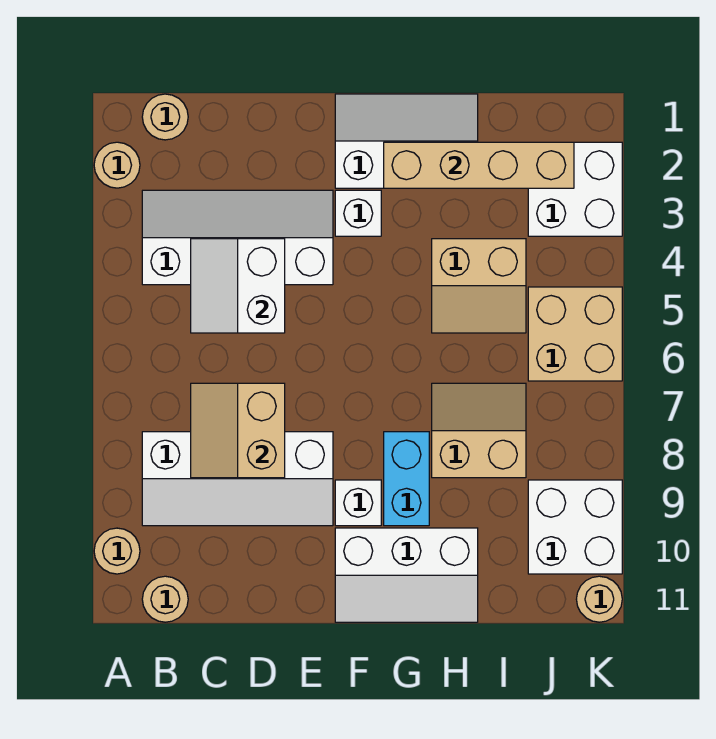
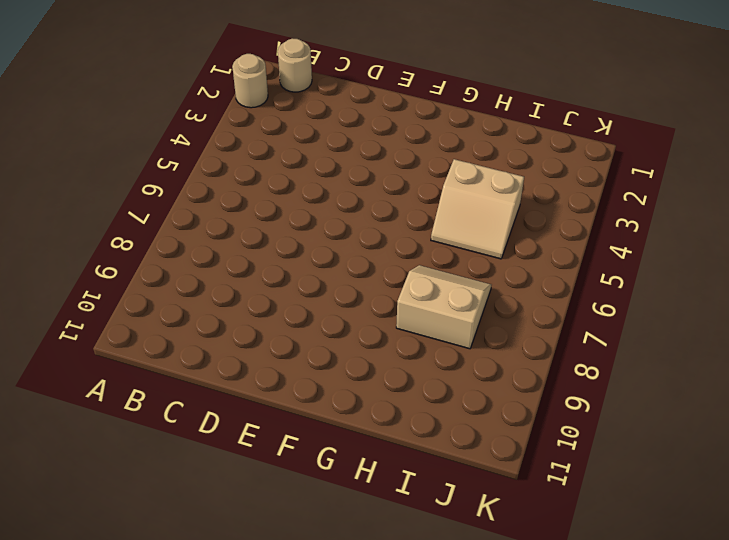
none -> tan round brick A10 level 1
none -> white slope B3:E4 level 1 top 4
none -> white slope B8:E9 level 1 top 8

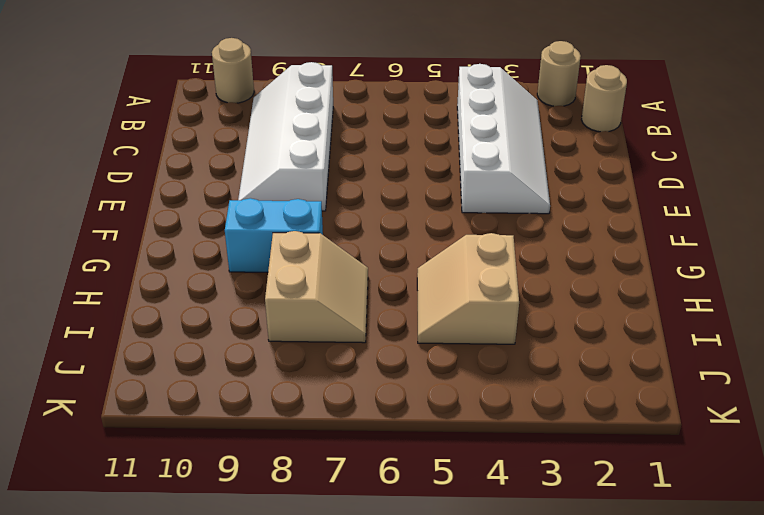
none -> tan round brick B11 level 1
none -> white slope F1:H2 level 1 top 2
none -> white brick F3 level 1

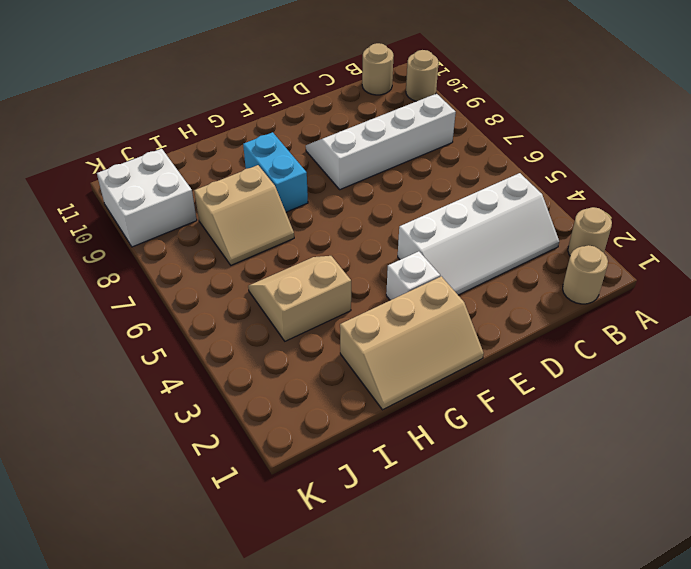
tan slope F1:H2 level 1 top 2 -> white slope F1:H2 level 1 top 2
none -> white brick F9 level 1
none -> white slope F10:H11 level 1 top 10
none -> white brick J2:K3 level 1

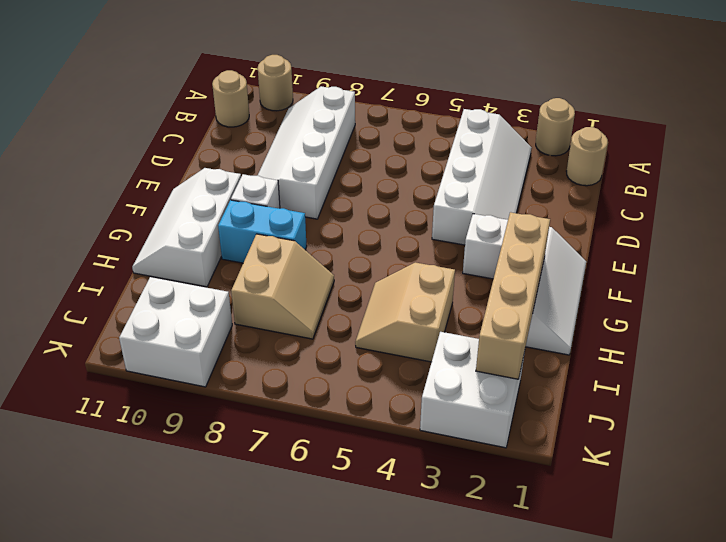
none -> tan brick J5:K6 level 1
none -> tan round brick K11 level 1
none -> white slope C4:D5 level 2 top D

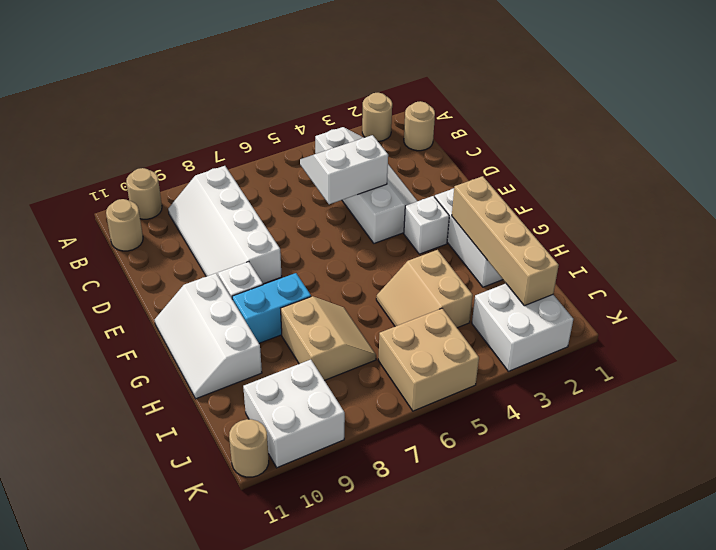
none -> tan slope C7:D8 level 2 top D

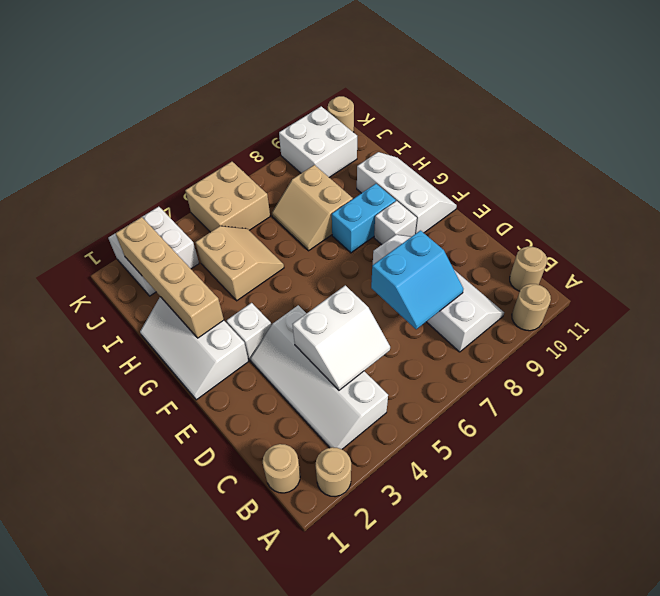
cyan slope C7:D8 level 2 top D -> tan slope C7:D8 level 2 top D

